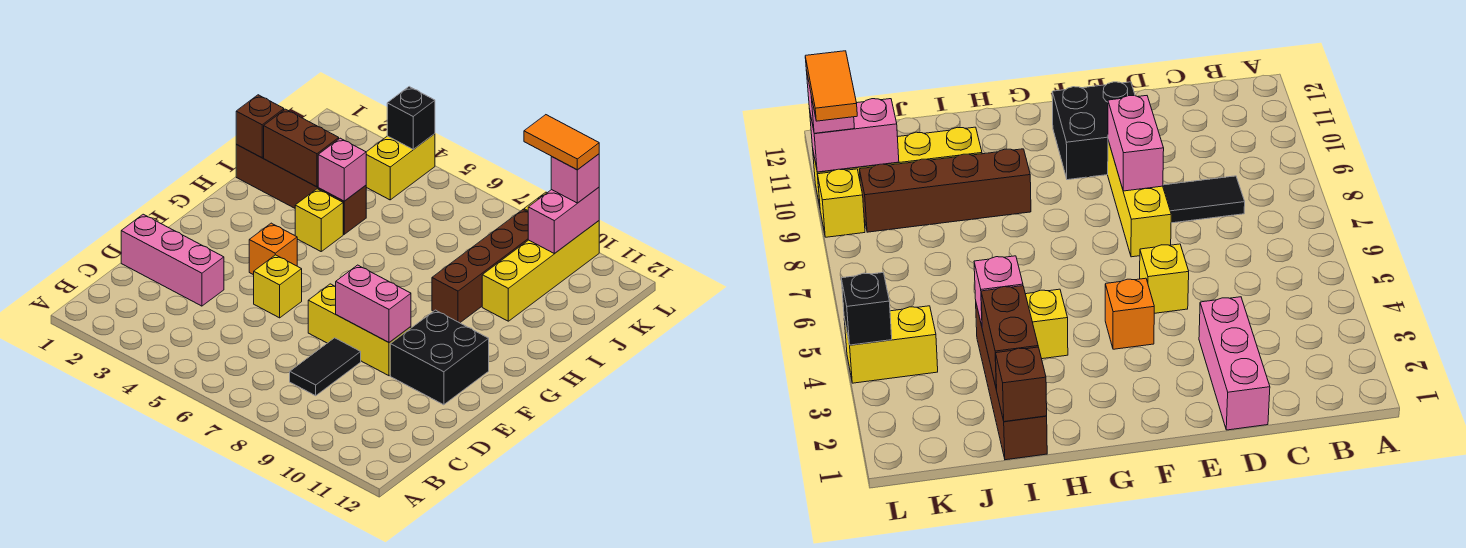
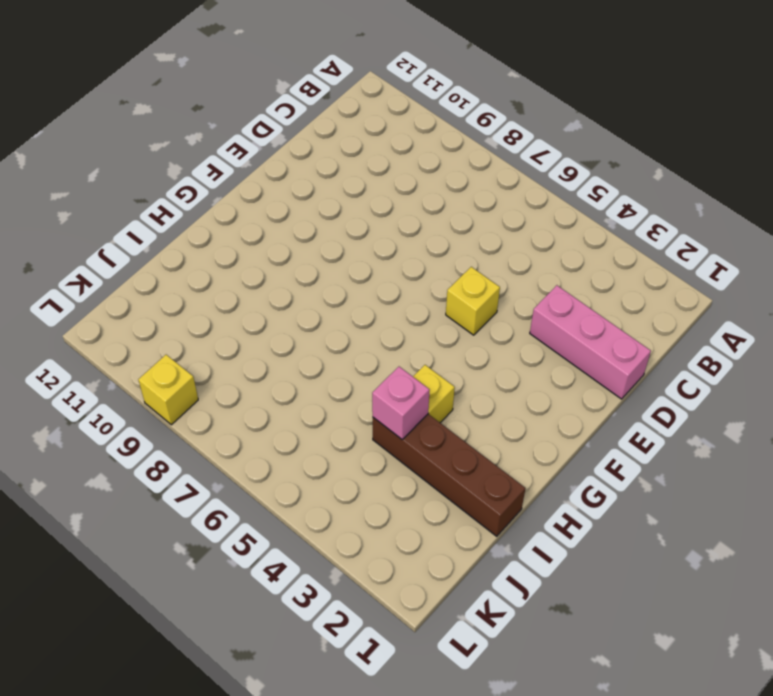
none -> black tile C8:D8 level 1
none -> yellow brick E7:E9 level 1
none -> black brick E10:F11 level 1

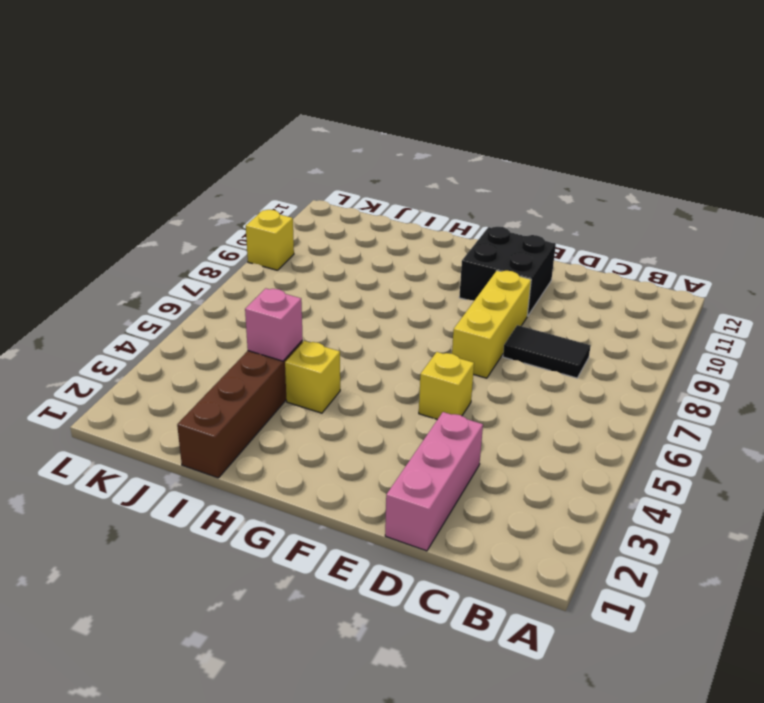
none -> orange brick F4 level 1
none -> brown brick H9:K9 level 1
none -> yellow brick I10:L10 level 1

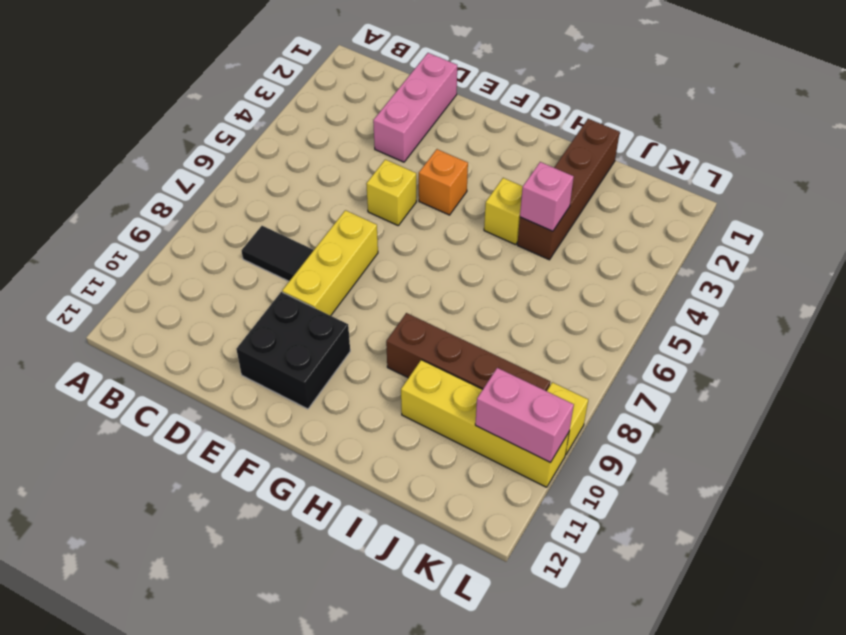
none -> yellow brick K4:L4 level 1
none -> pink brick E8:E9 level 2
none -> brown brick I1 level 2

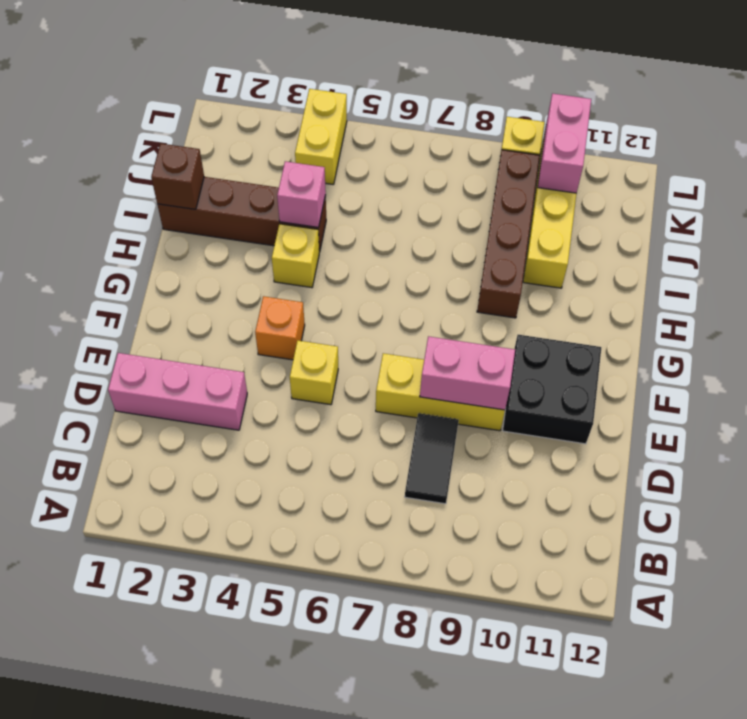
none -> brown brick I2:I3 level 2
none -> black brick L4 level 2
none -> pink brick L10 level 3

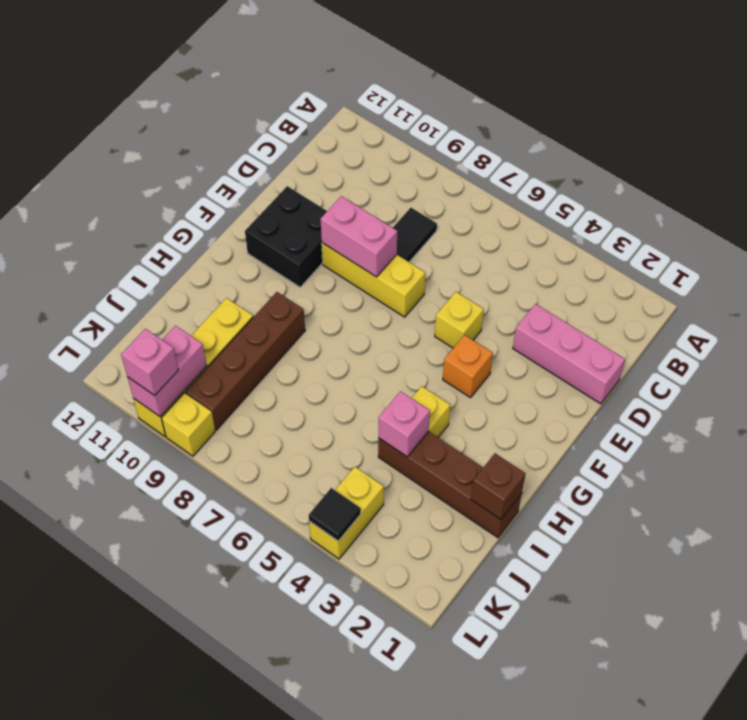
black tile L4 level 2 -> black brick L4 level 2
none -> brown brick I2:I3 level 2
none -> orange tile L9:L10 level 4

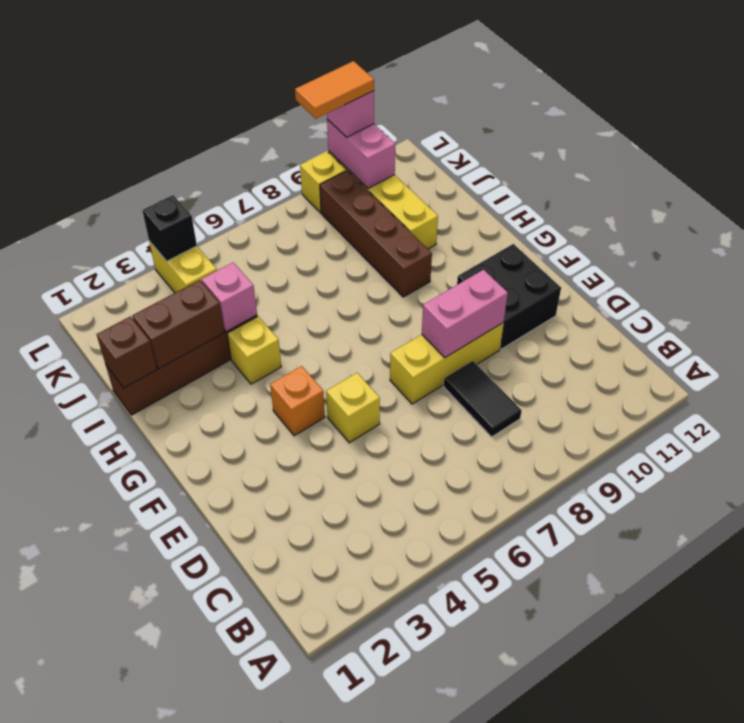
none -> pink brick D1:D3 level 1

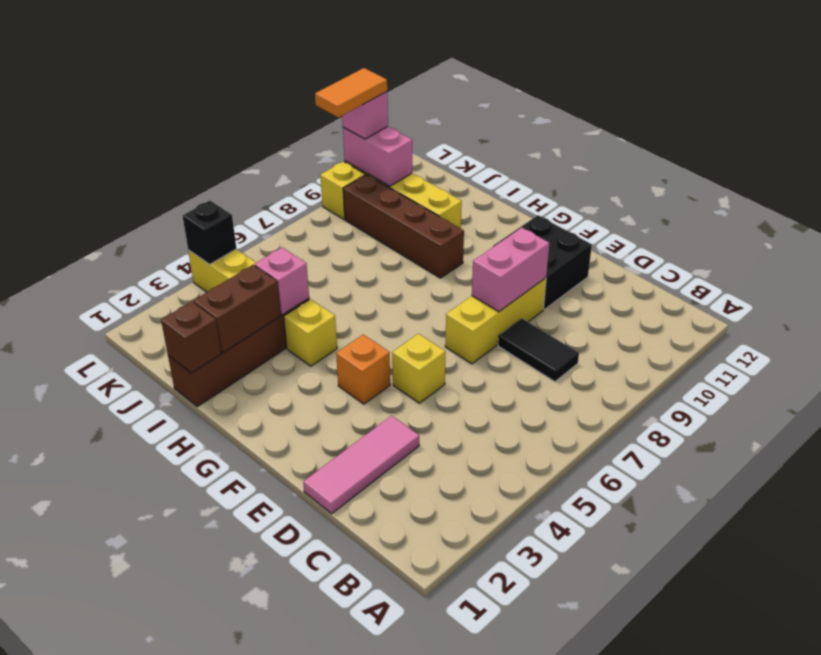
pink tile D1:D3 level 1 -> pink brick D1:D3 level 1

